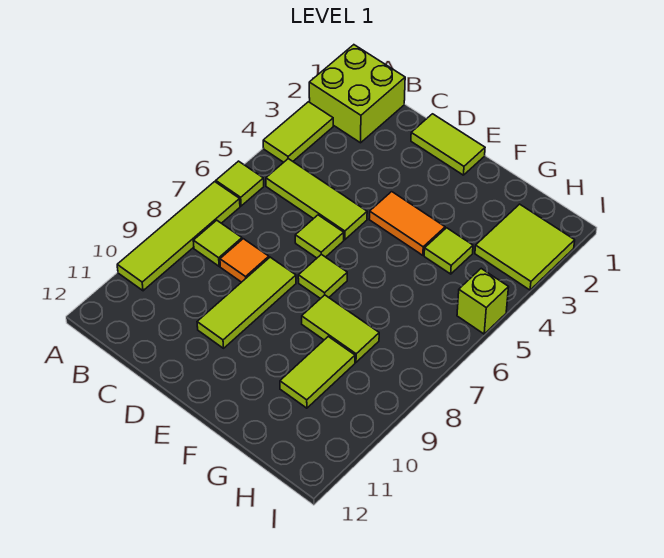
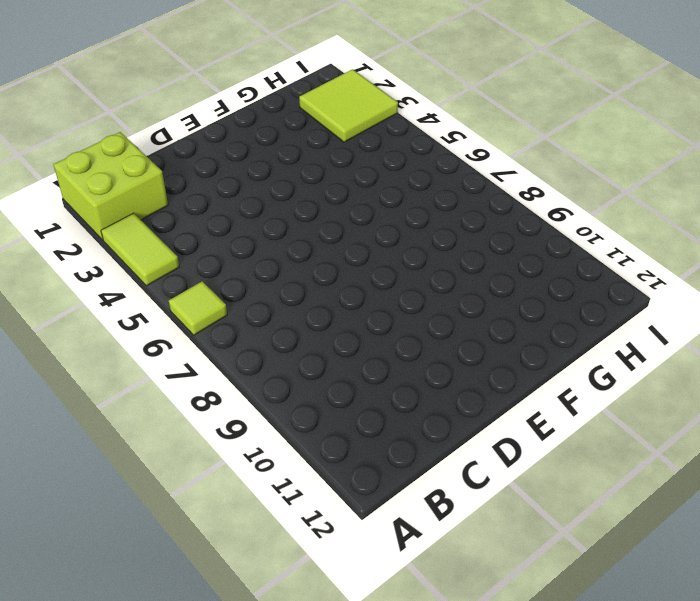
none -> lime tile A7:A10 level 1
none -> lime tile B5:D5 level 1
none -> lime tile B8 level 1

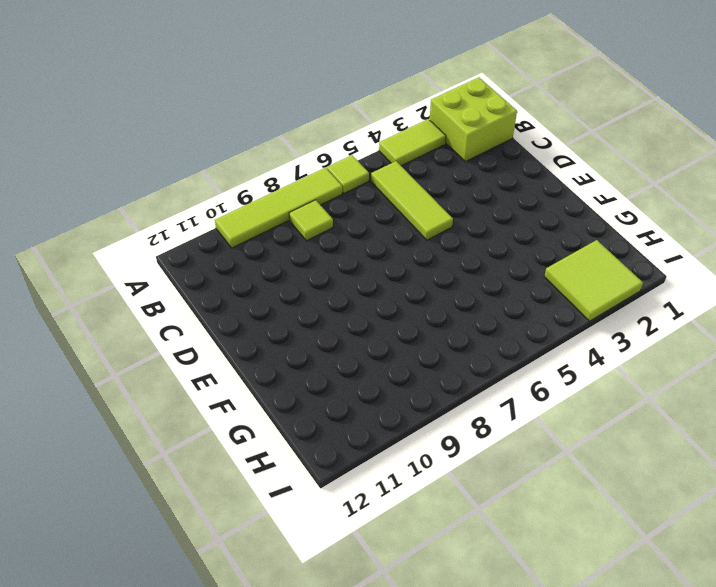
none -> orange tile C8 level 1
none -> lime tile D1:E1 level 1
none -> lime tile D6 level 1

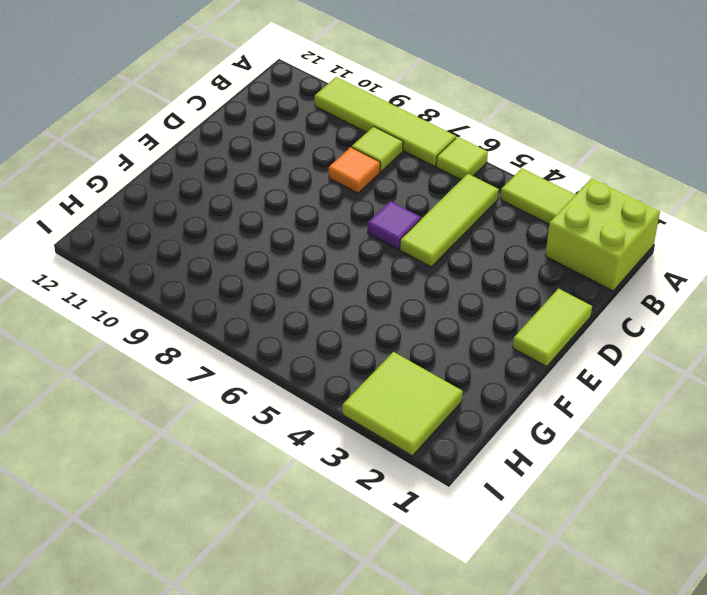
purple tile D6 level 1 -> lime tile D6 level 1
none -> lime tile D8:D10 level 1
none -> orange tile E4:F4 level 1
none -> lime tile E7 level 1

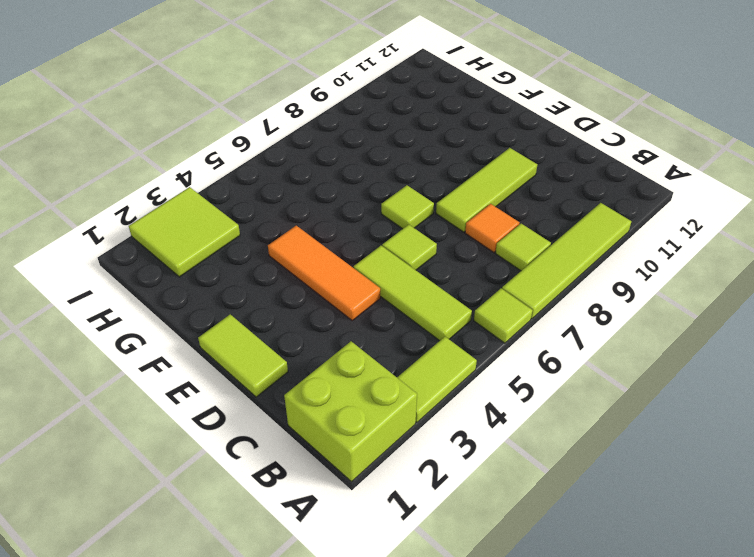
orange tile D4:F4 level 1 -> orange tile E4:F4 level 1
none -> lime tile F8:G8 level 1
none -> lime tile G4 level 1
none -> lime tile G9:G10 level 1

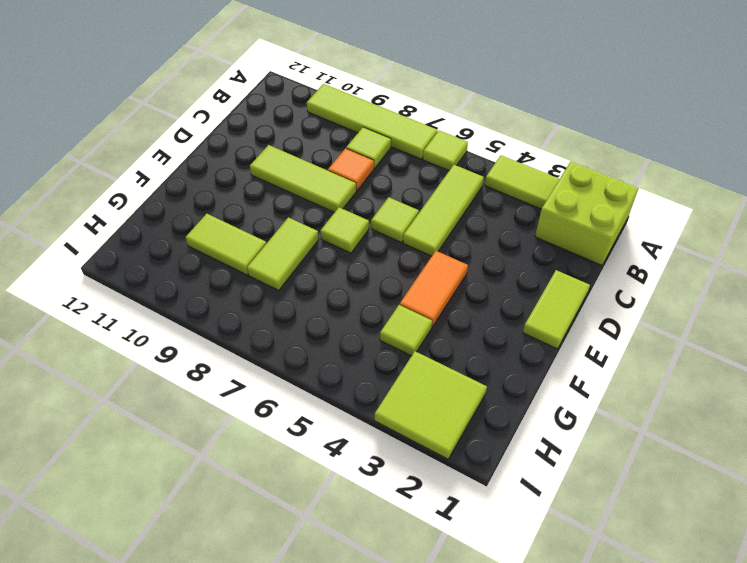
none -> lime brick I5 level 1

